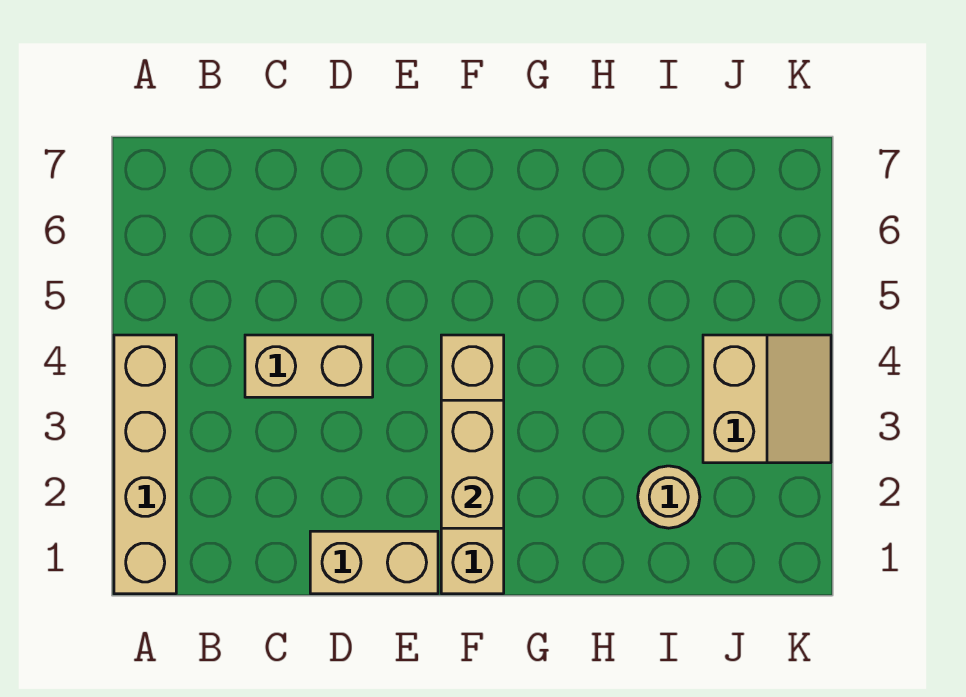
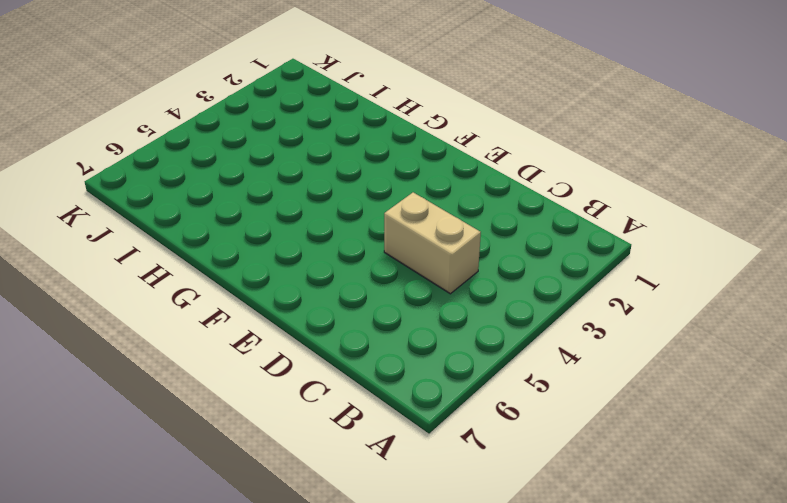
none -> tan brick A1:A4 level 1
none -> tan brick D1:E1 level 1

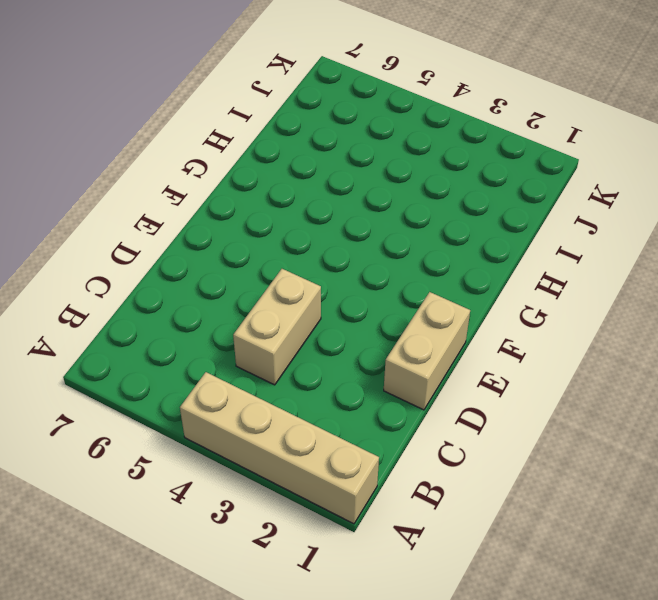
none -> tan brick F1:F4 level 1
none -> tan round brick I2 level 1

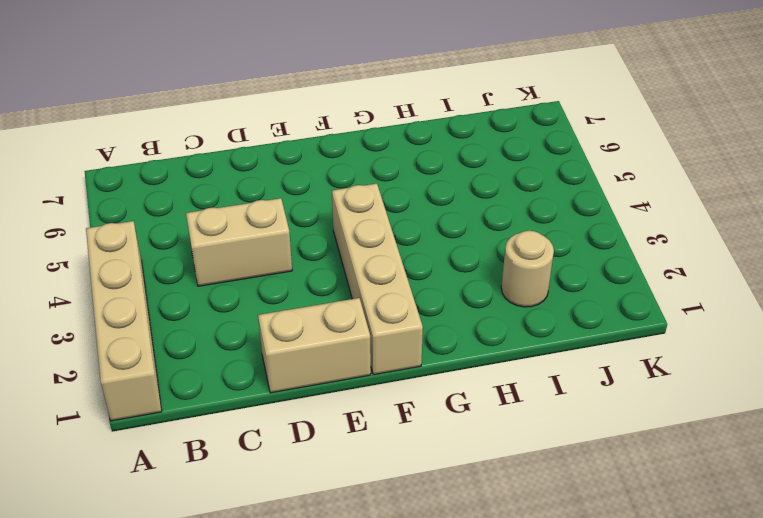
none -> tan slope J3:K4 level 1 top J
none -> tan brick F2:F3 level 2

